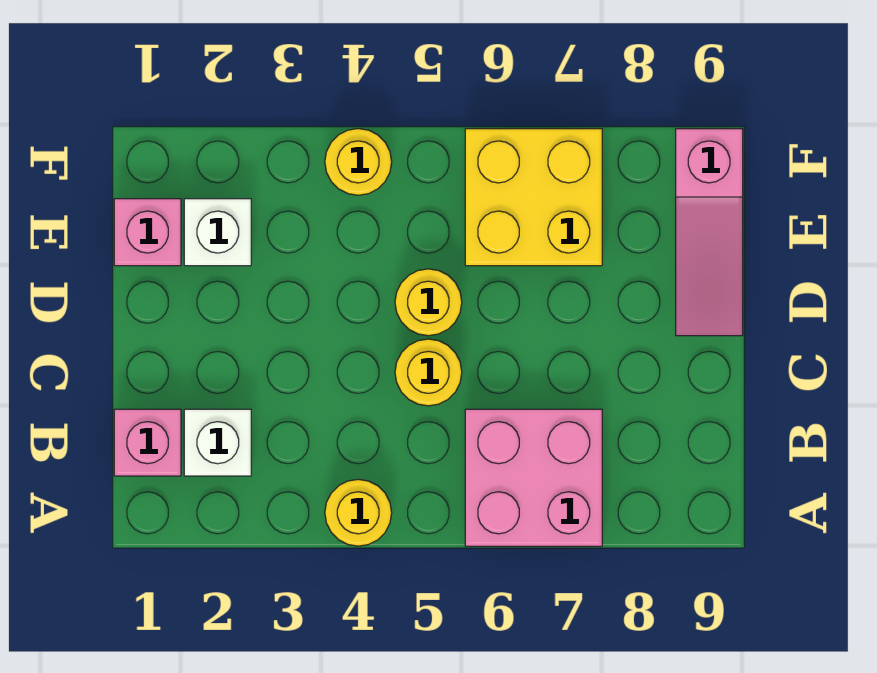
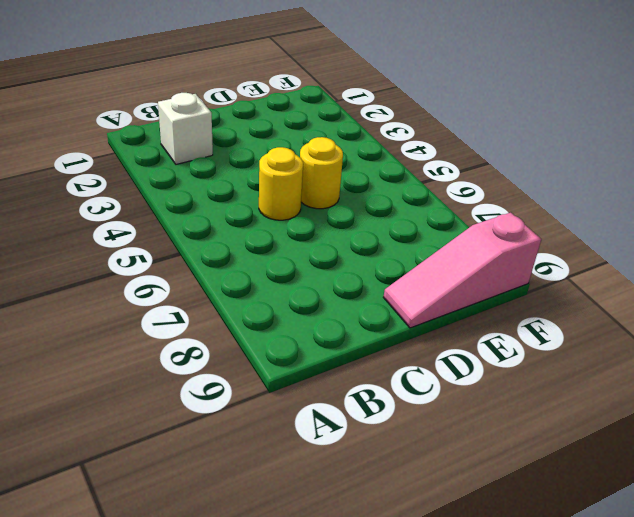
none -> yellow round brick A4 level 1
none -> pink brick A6:B7 level 1

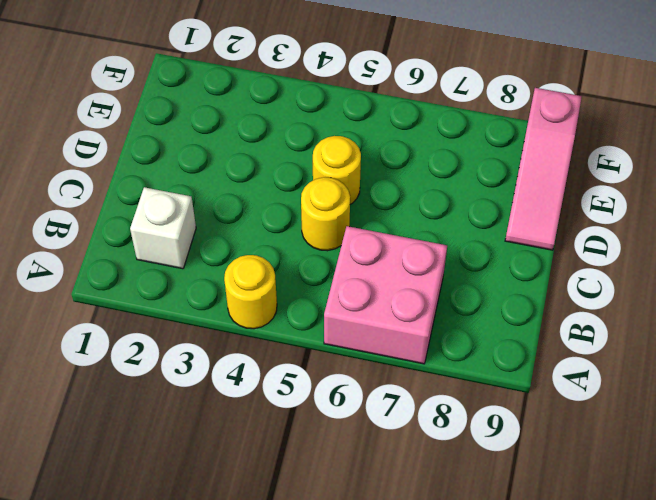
none -> pink brick B1 level 1
none -> pink brick E1 level 1

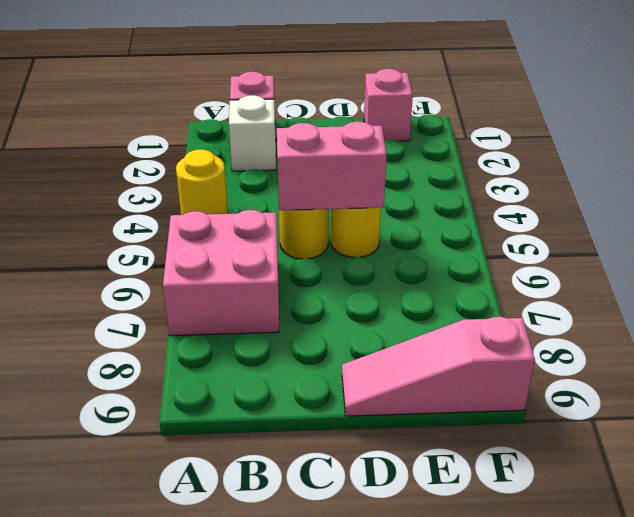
pink brick C5:D5 level 2 -> none
none -> white brick E2 level 1
none -> yellow brick E6:F7 level 1

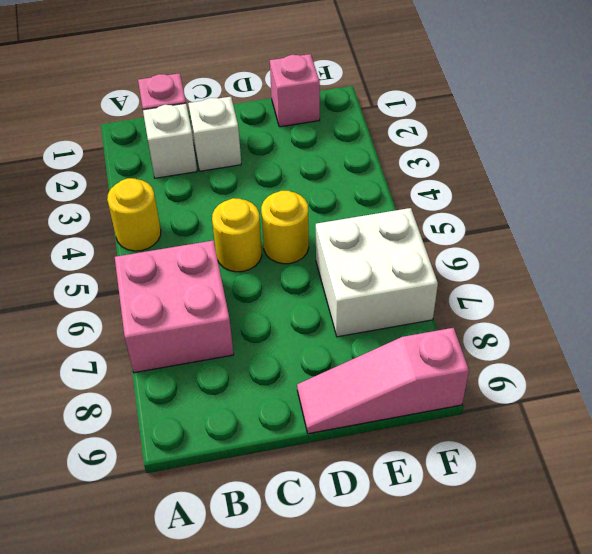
white brick C2 level 1 -> white brick E2 level 1
white brick E6:F7 level 1 -> yellow brick E6:F7 level 1
none -> yellow round brick F4 level 1

